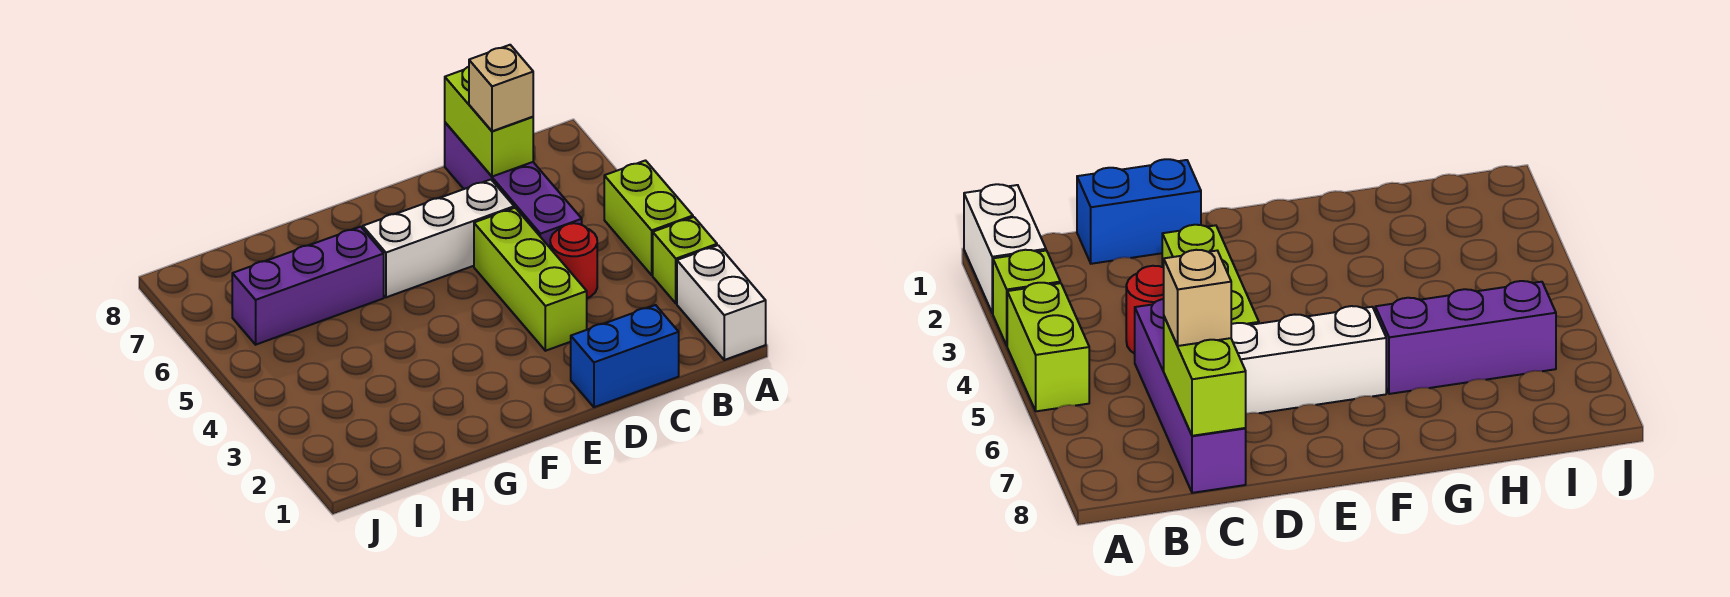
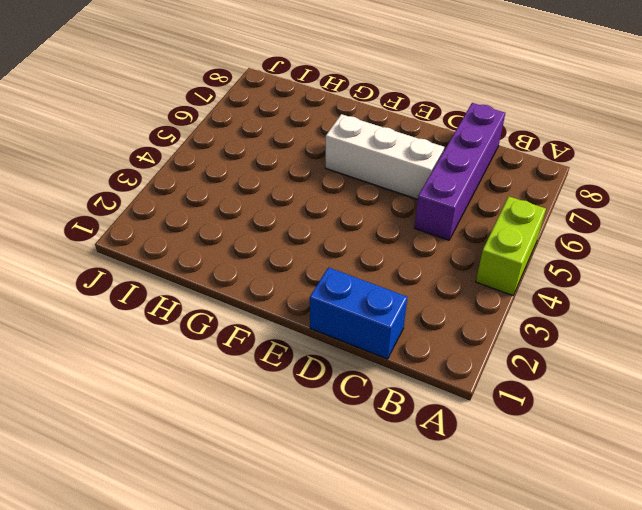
none -> white brick A1:A2 level 1
none -> lime brick A3 level 1

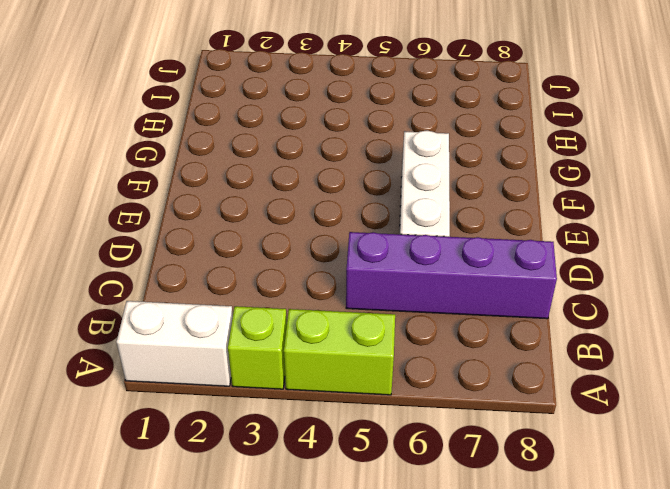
none -> blue brick C1:D1 level 1
none -> red round brick C4 level 1

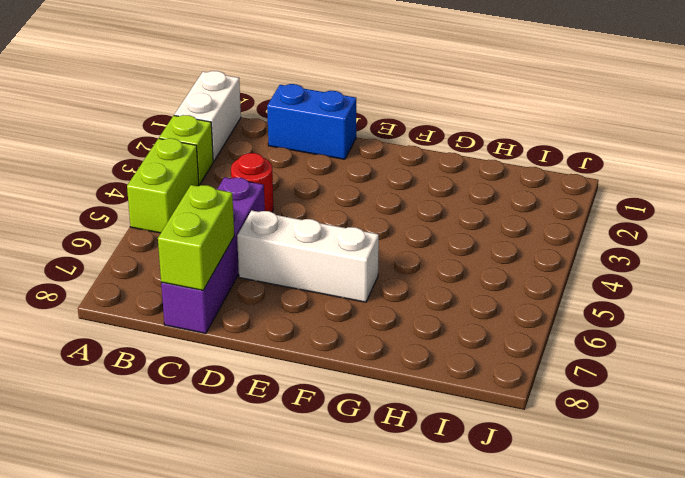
none -> lime brick D3:D5 level 1
none -> purple brick G6:I6 level 1

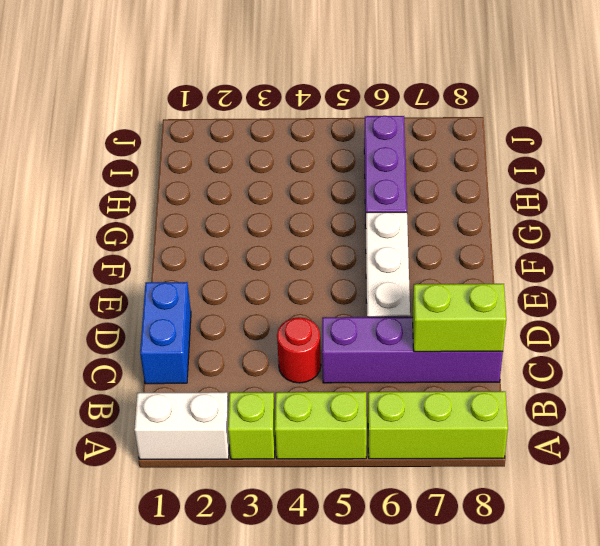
lime brick A6:A8 level 1 -> lime brick D3:D5 level 1
none -> tan brick C7 level 3

